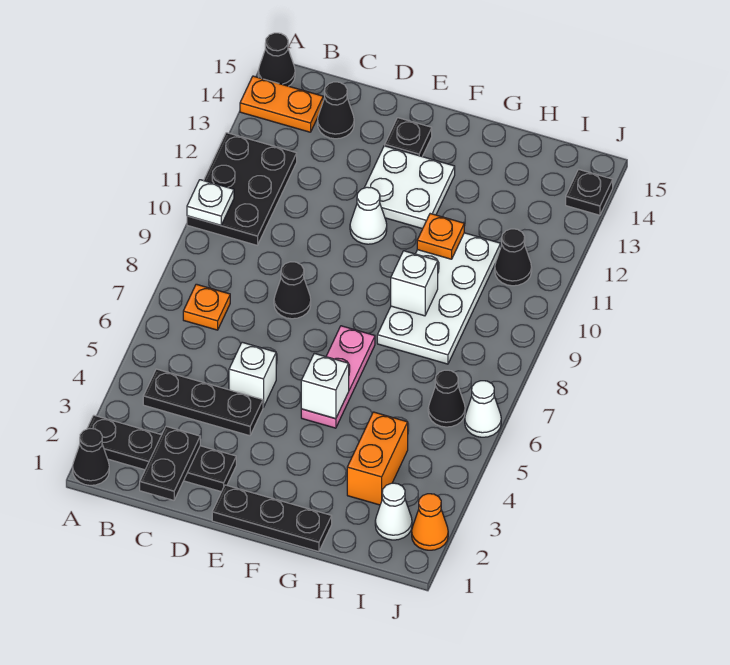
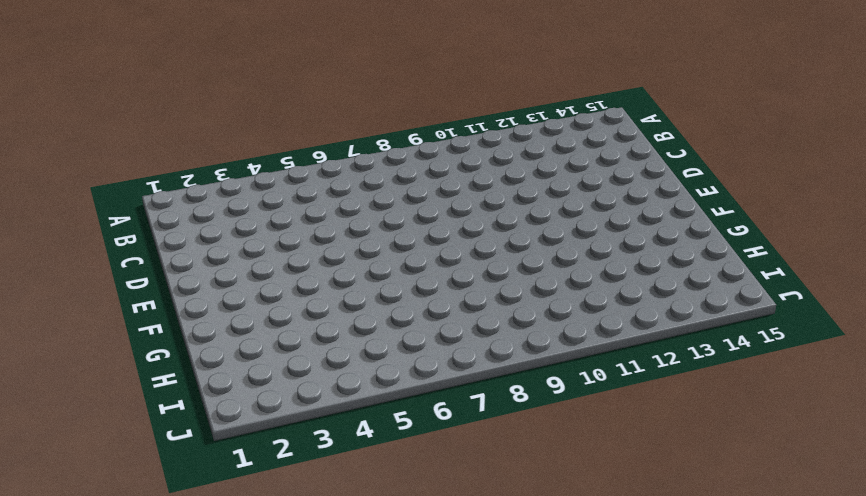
none -> black cone A1 level 1
none -> black plate A2:D2 level 1
none -> black plate A10:B12 level 1

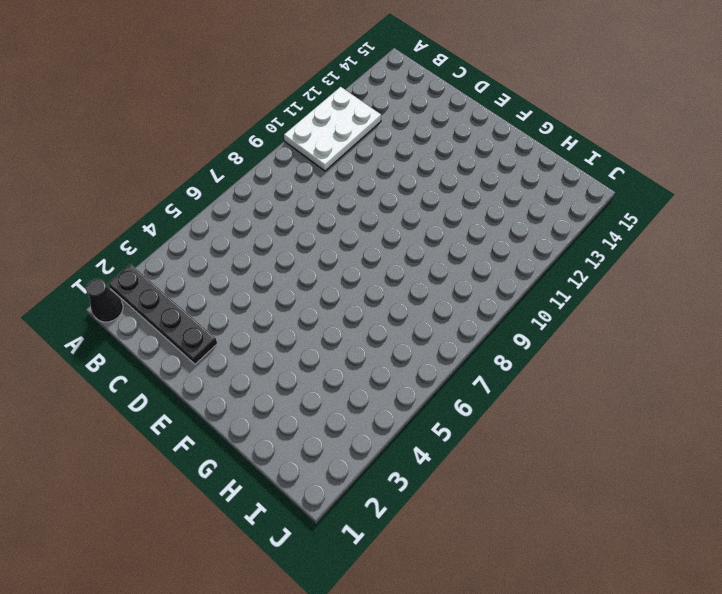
white plate A10:B12 level 1 -> black plate A10:B12 level 1
none -> orange plate A14:B14 level 1
none -> black cone A15 level 1
none -> black plate B4:D4 level 1

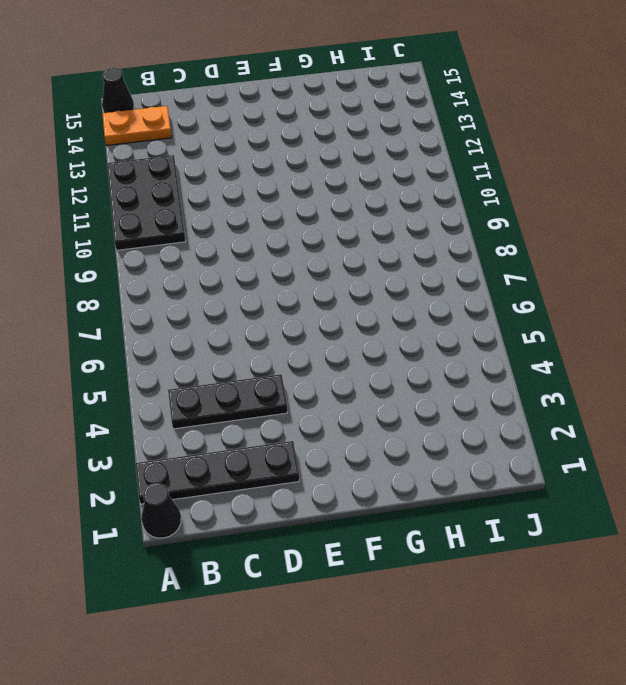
none -> orange plate B7 level 1
none -> black cone C14 level 1
none -> white brick D5 level 1

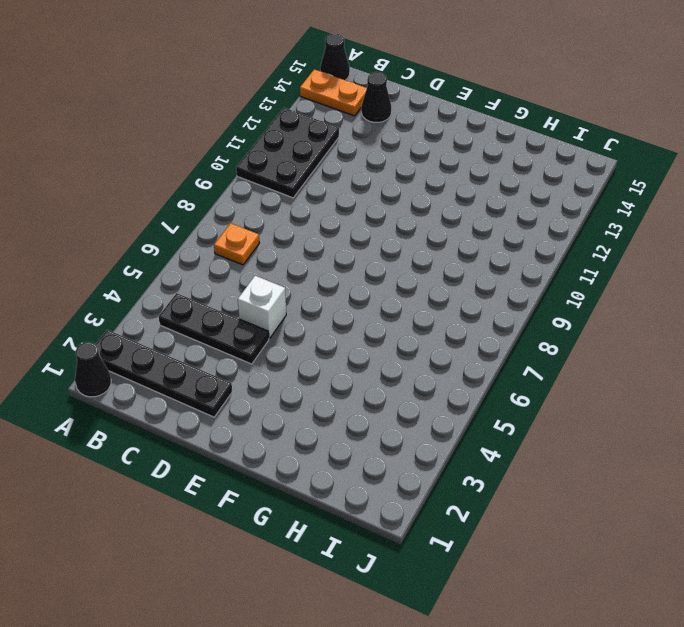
none -> black cone D8 level 1
none -> black plate E1:G1 level 1
none -> white cone E11 level 1

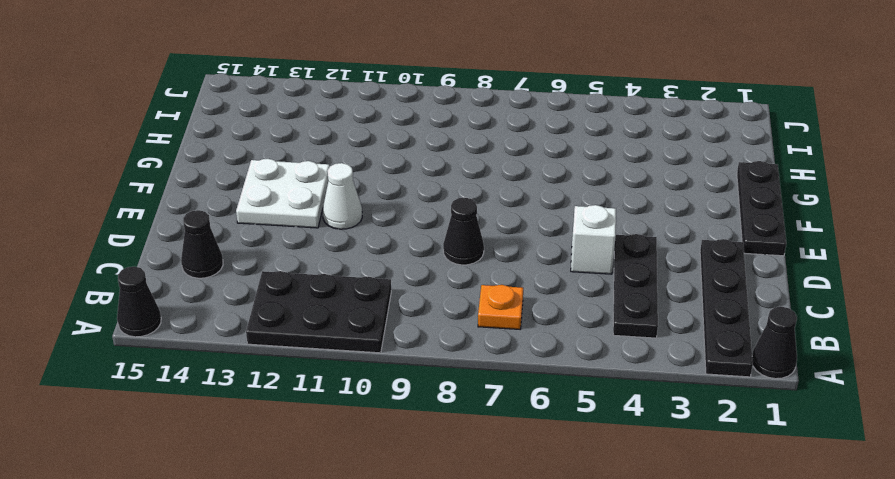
none -> orange plate A14:B14 level 1
none -> black plate E14 level 1
none -> pink plate F5:F7 level 1

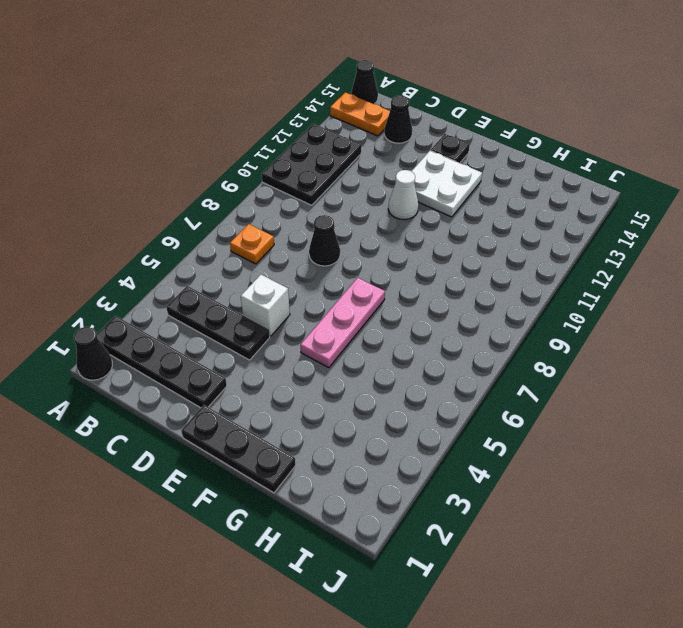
none -> white plate G8:H11 level 1
none -> orange brick H3:H4 level 1
none -> white cone I2 level 1

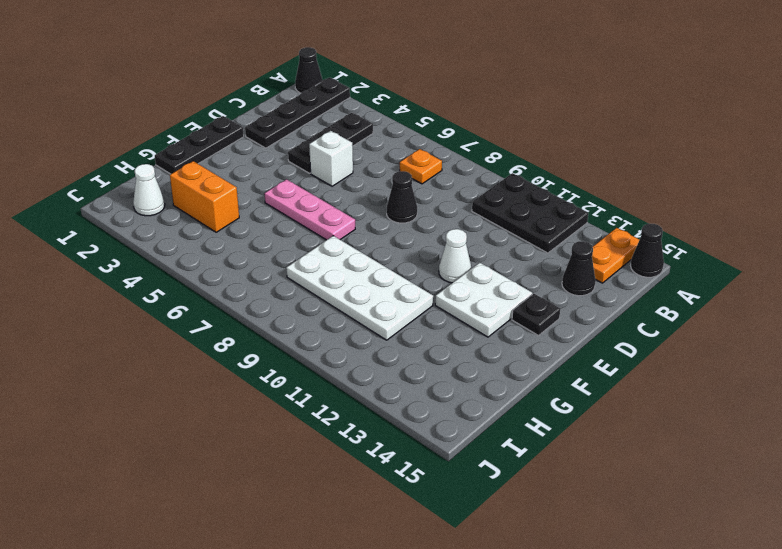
none -> black cone I6 level 1
none -> black cone I11 level 1
none -> orange cone J2 level 1

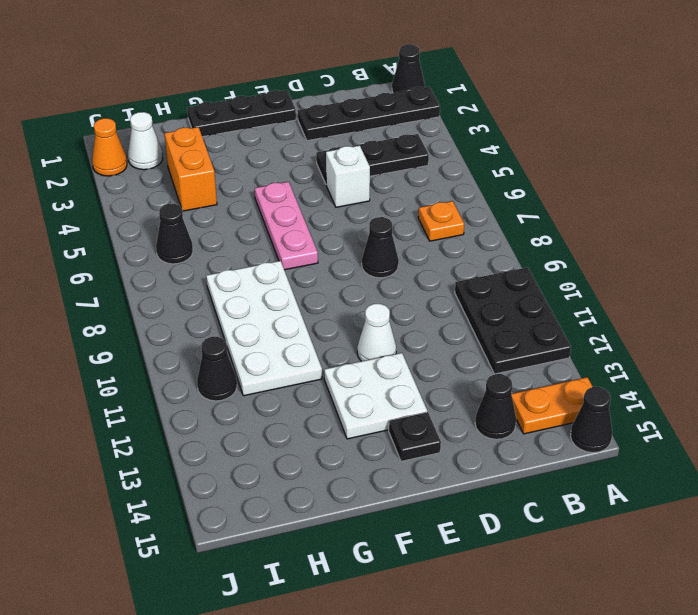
none -> white cone J6 level 1
none -> black plate J14 level 1
none -> white plate A10 level 2

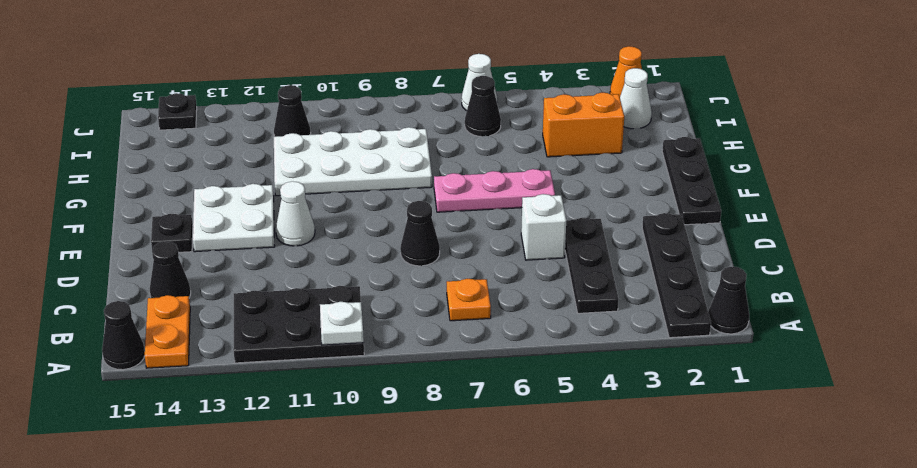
none -> black plate C1:C2 level 2
none -> white brick F5 level 2
none -> white brick G9 level 2

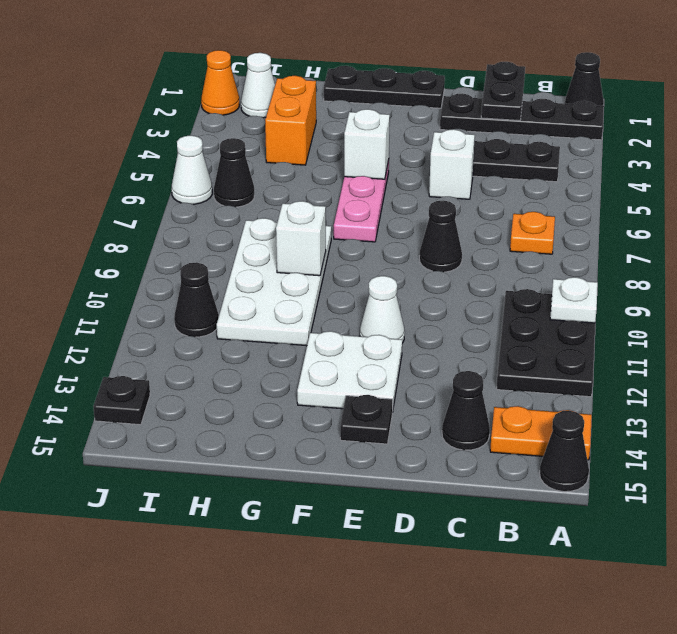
none -> orange plate G11 level 2

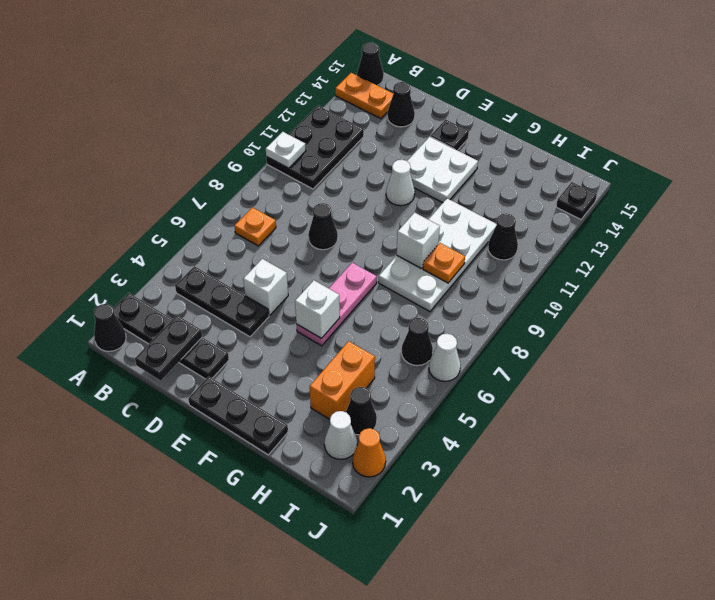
orange plate H9 level 2 -> orange plate G11 level 2
black cone I3 level 1 -> none

